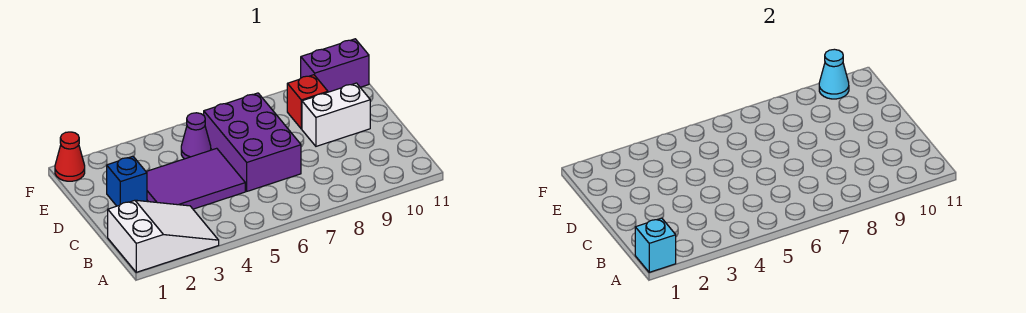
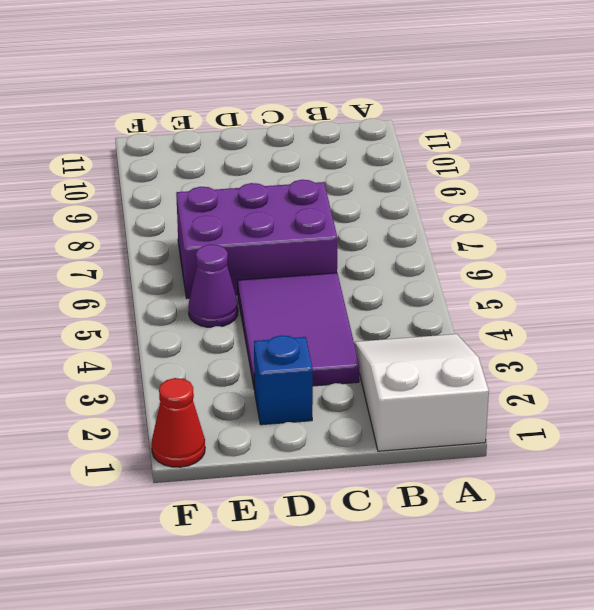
none -> white brick D9:D10 level 1
none -> red brick E9 level 1

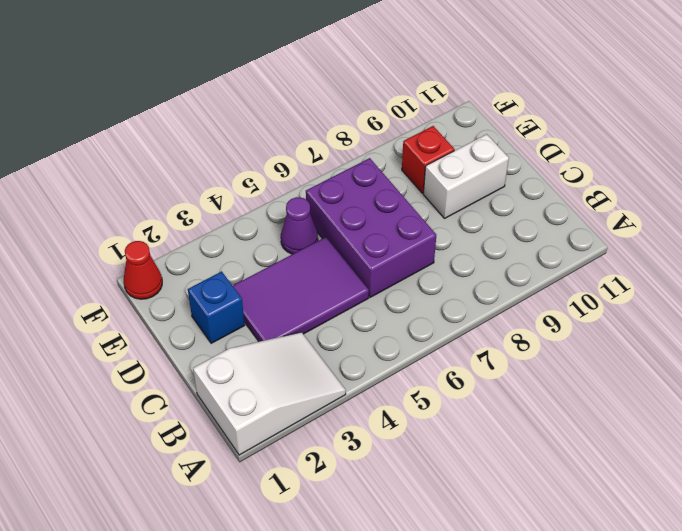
none -> purple brick F10:F11 level 1
none -> cyan brick A1 level 2

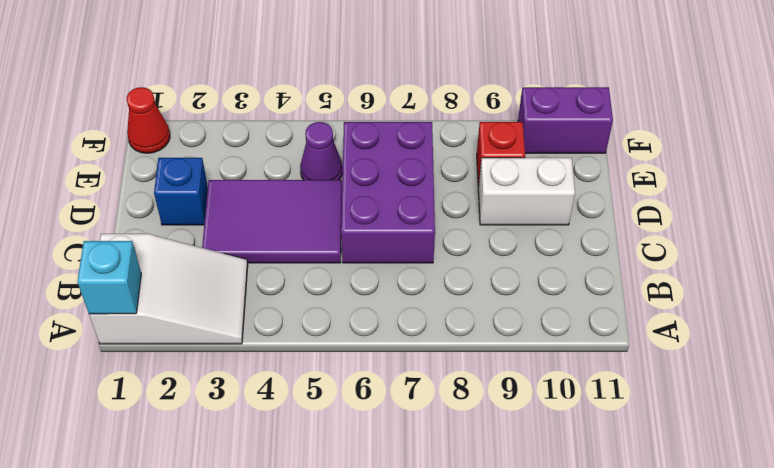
none -> cyan cone F10 level 2

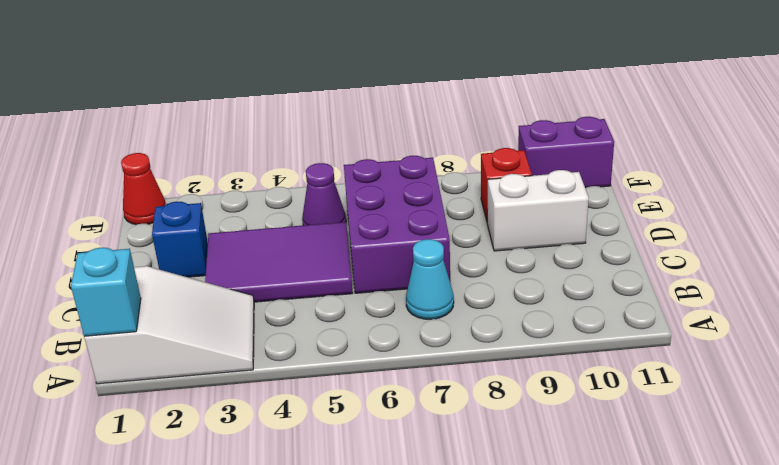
cyan cone B7 level 1 -> cyan cone F10 level 2

